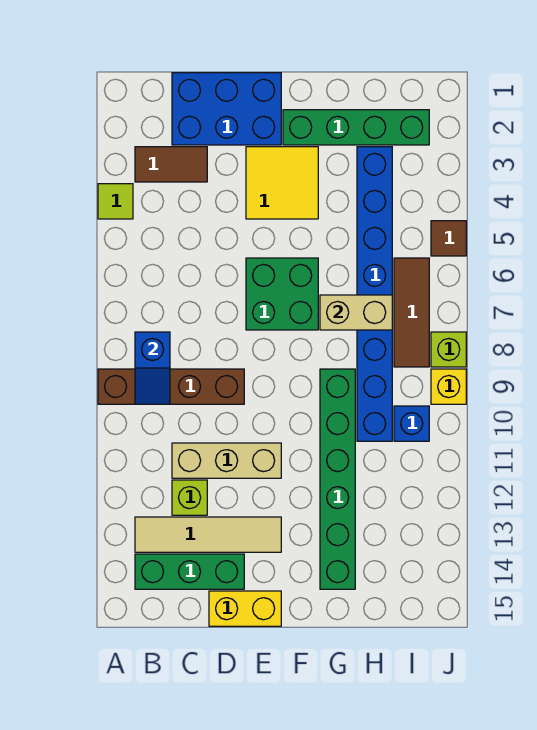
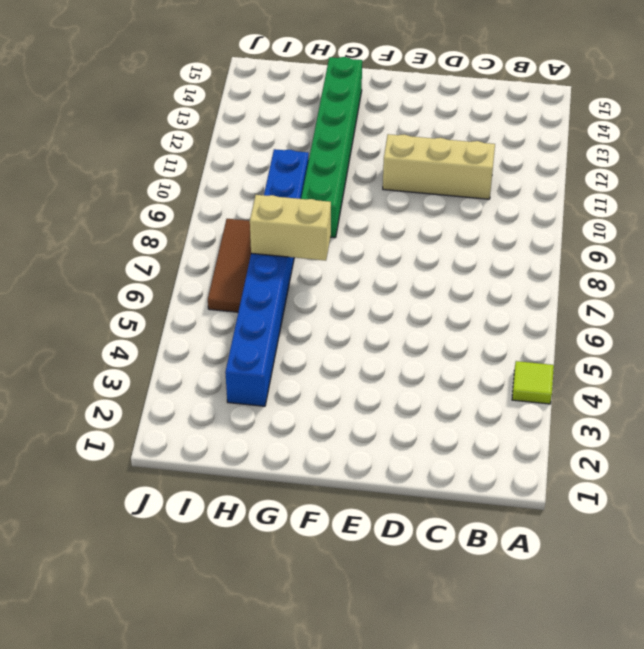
none -> brown brick A9:D9 level 1
none -> brown tile B3:C3 level 1
none -> tan tile B13:E13 level 1

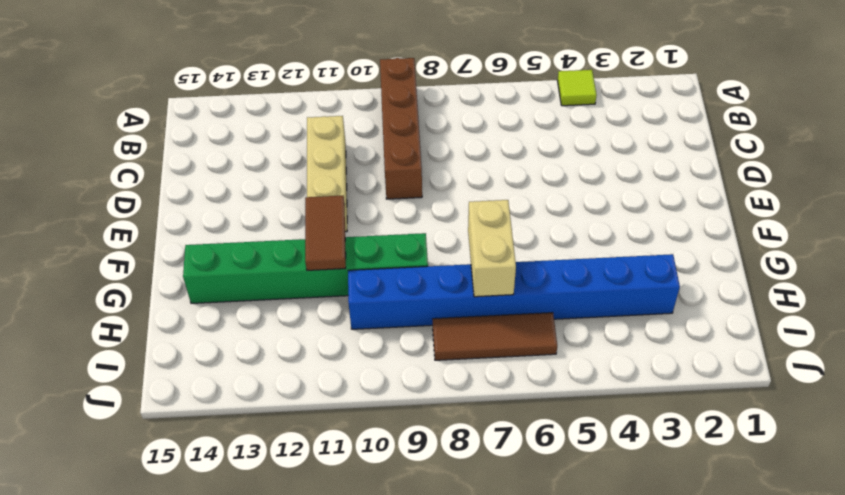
brown tile F11:G11 level 2 -> brown tile B3:C3 level 1
none -> tan tile B13:E13 level 1
none -> green brick B14:D14 level 1
none -> blue brick C1:E2 level 1

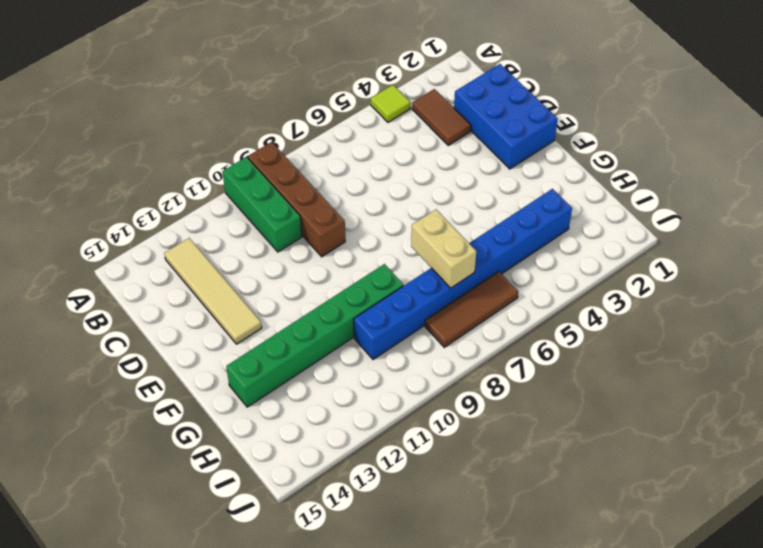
green brick A10:C10 level 1 -> green brick B14:D14 level 1
none -> tan brick C11:E11 level 1
none -> lime brick C12 level 1
none -> yellow brick D15:E15 level 1

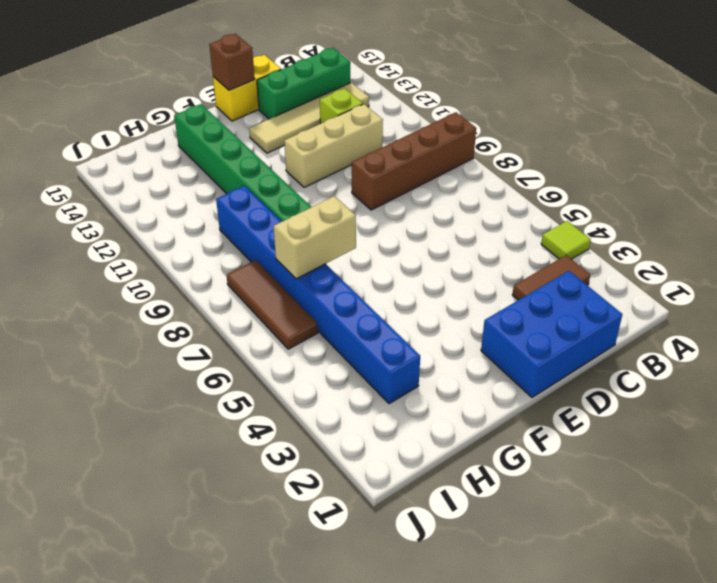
brown brick E15 level 2 -> none
none -> yellow tile E3:F4 level 1
none -> green brick E6:F7 level 1
none -> green brick F2:I2 level 1

